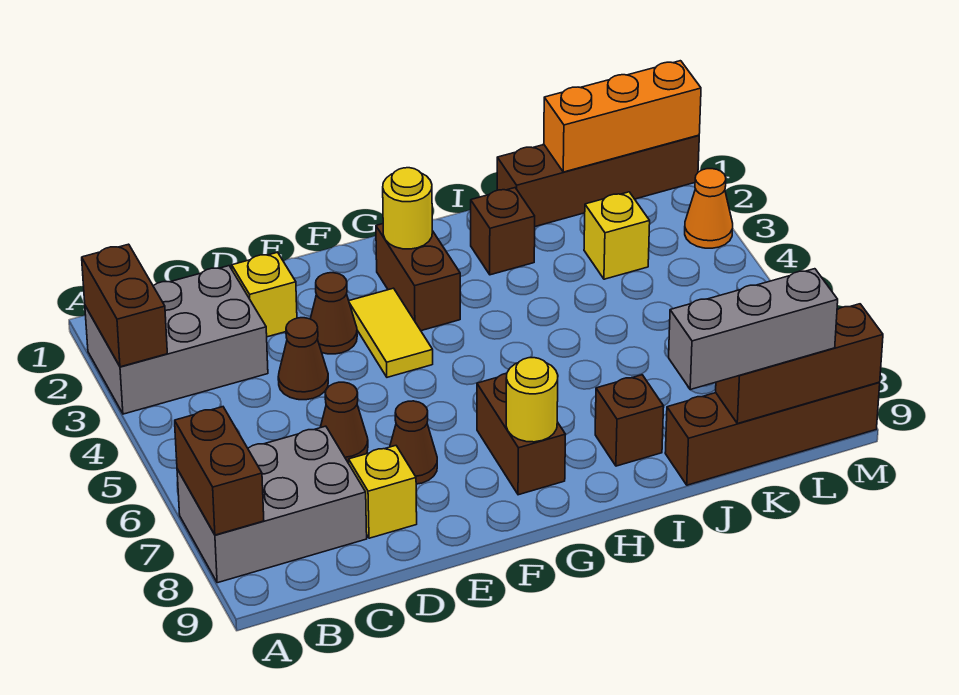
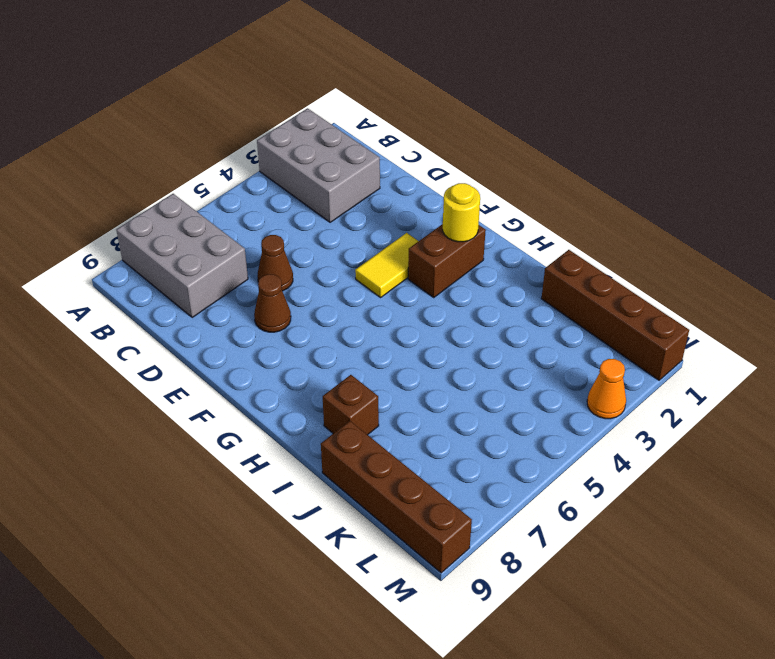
none -> yellow brick D2 level 1
none -> brown cone D4 level 1
none -> yellow brick D8 level 1

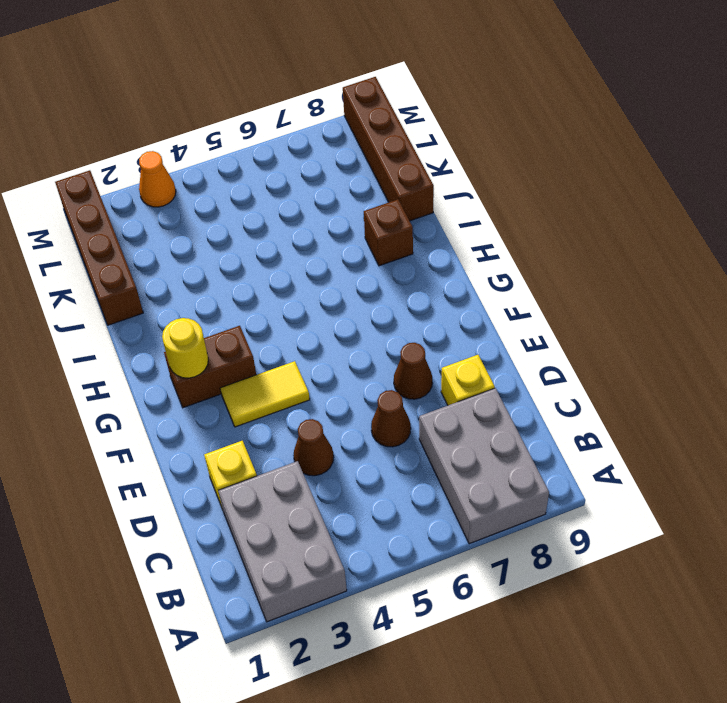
none -> brown cone E3 level 1
none -> brown brick G7:G8 level 1
none -> brown brick I2 level 1

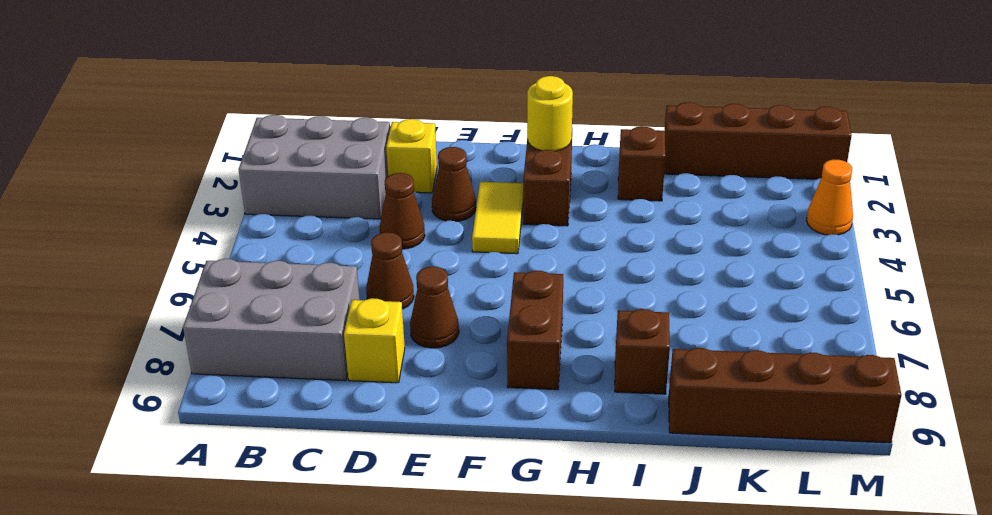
none -> yellow brick K3 level 1
none -> brown brick A2:A3 level 2
none -> brown brick A7:A8 level 2

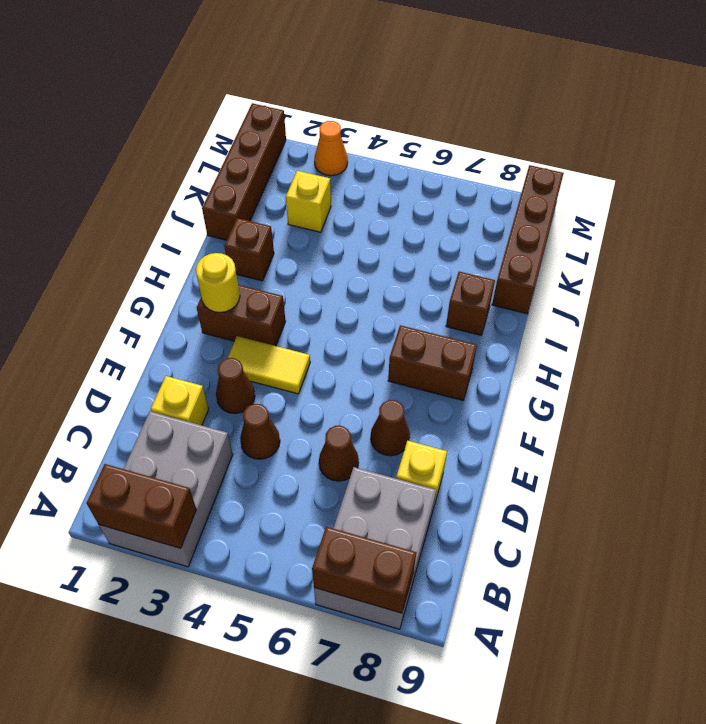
none -> yellow round brick G8 level 2
none -> orange brick K1:M1 level 2
none -> brown brick K9:M9 level 2

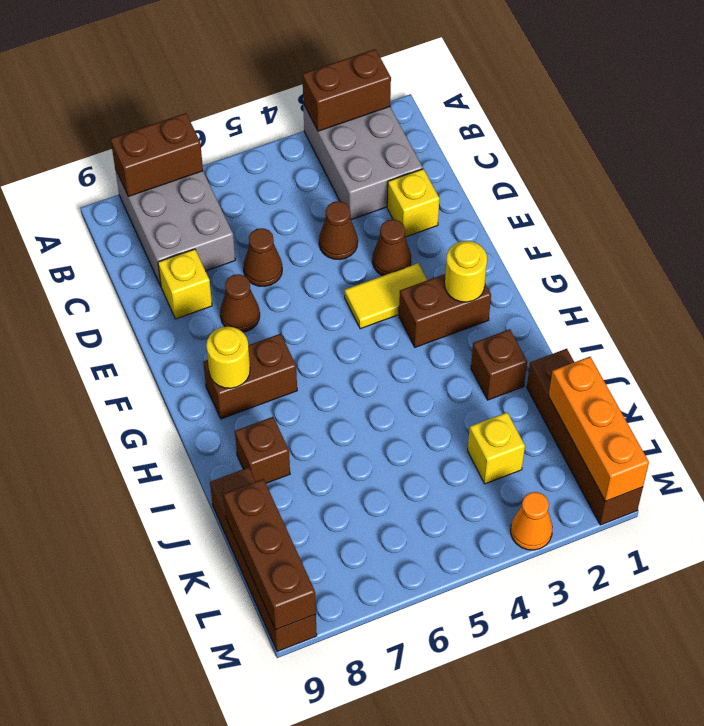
none -> grey brick J9:L9 level 3

